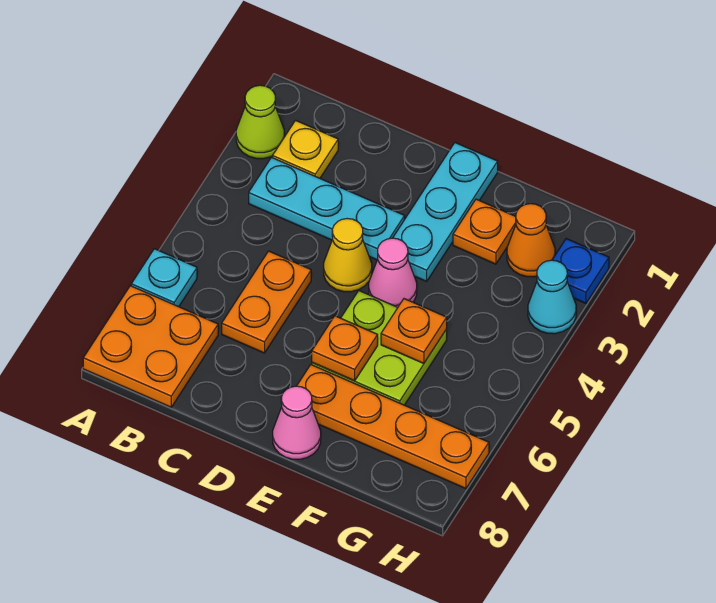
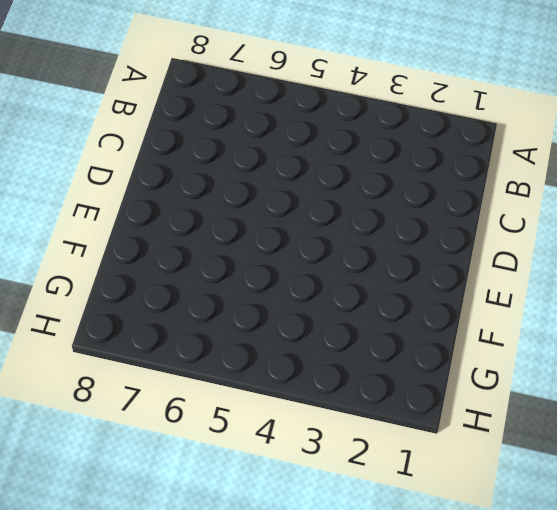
none -> lime cone A2 level 1
none -> cyan plate A6 level 1
none -> orange plate A7:B8 level 1

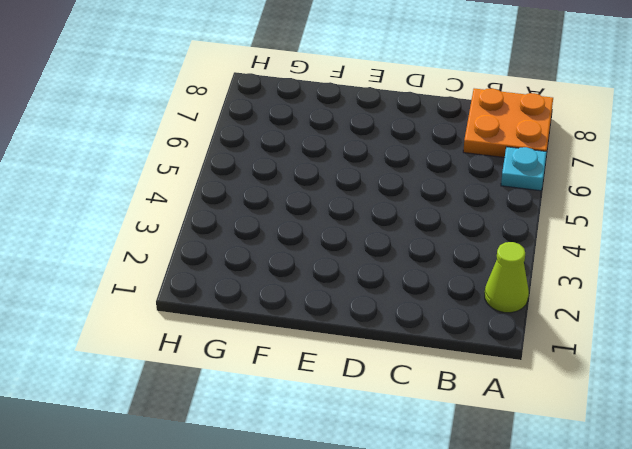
none -> yellow plate B2 level 1
none -> cyan plate B3:D3 level 1
none -> orange plate C5:C6 level 1

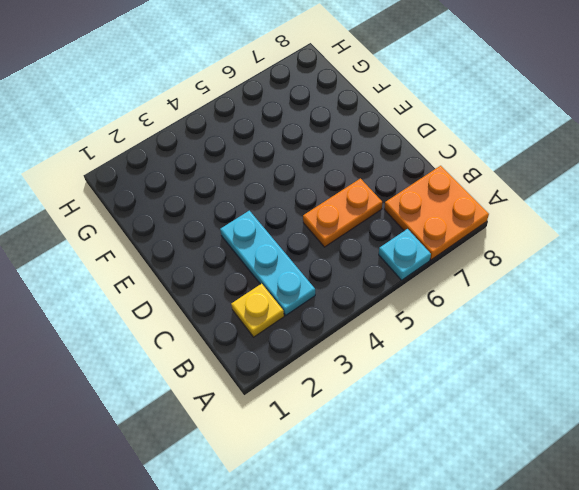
none -> lime cone A2 level 1
none -> yellow cone D4 level 1
none -> cyan plate E1:E3 level 1

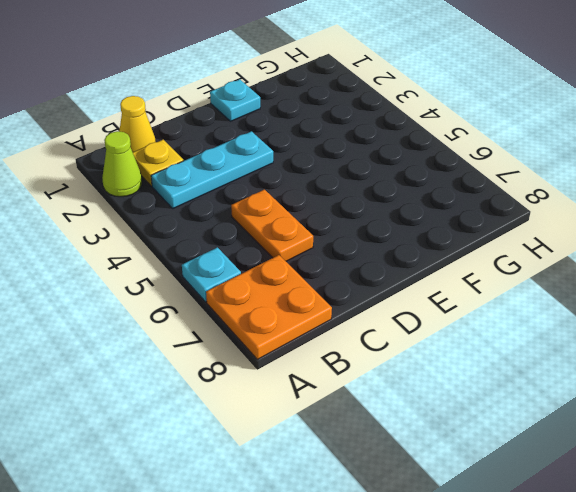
yellow cone B1 level 1 -> yellow cone D4 level 1
cyan plate E1 level 1 -> cyan plate E1:E3 level 1
none -> pink cone E4 level 1
none -> lime plate E5:F6 level 1
none -> orange plate E7:H7 level 1

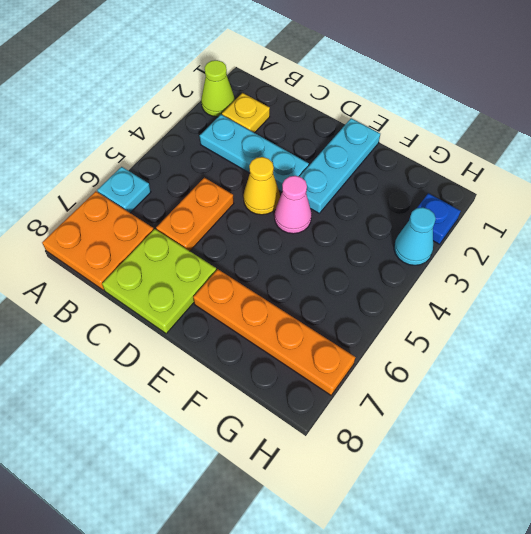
lime plate C7:D8 level 1 -> lime plate E5:F6 level 1
none -> pink cone E8 level 1
none -> orange plate F2 level 1
none -> orange cone G2 level 1

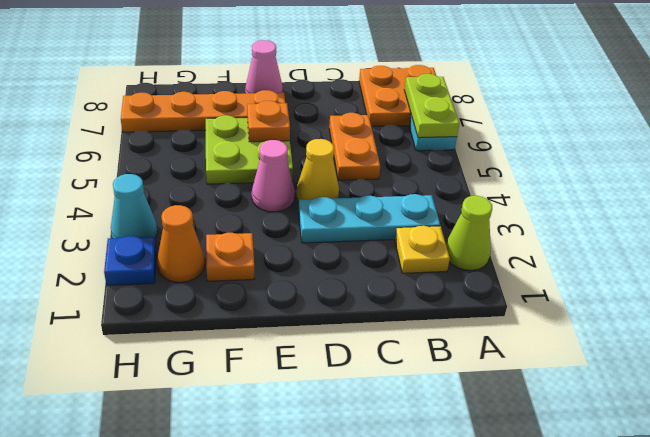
lime plate A6:A7 level 2 -> none
none -> cyan plate E1:E3 level 1
none -> orange plate F5 level 2

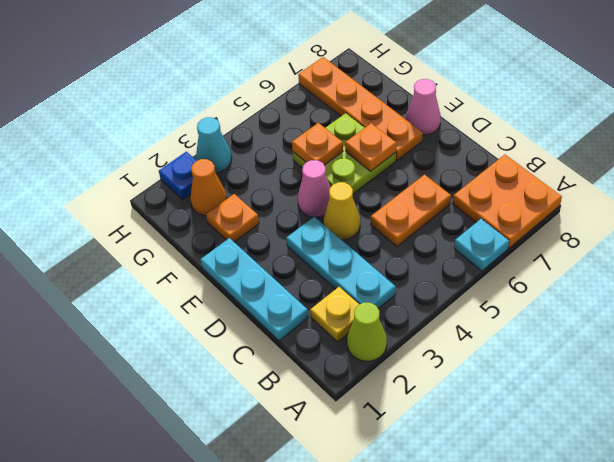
cyan plate C1:E1 level 1 -> cyan plate E1:E3 level 1

